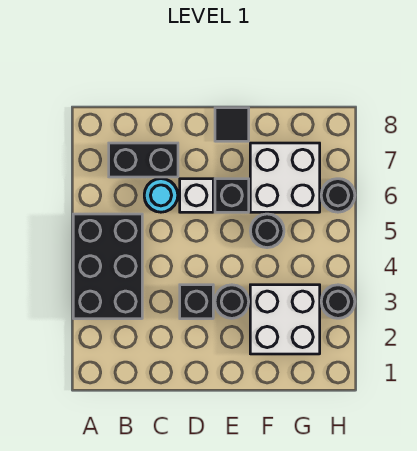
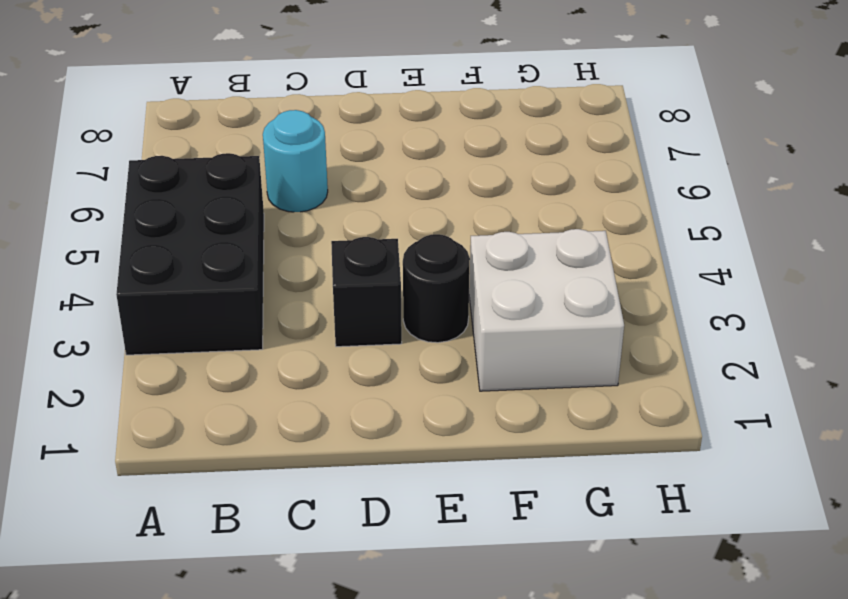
none -> black brick B7:C7 level 1
none -> white brick D6 level 1
none -> black brick E6 level 1

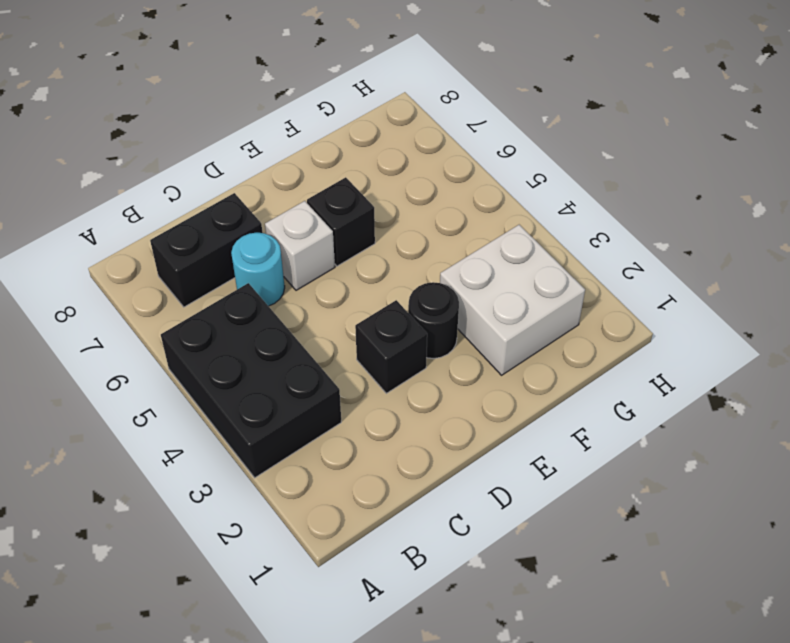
none -> black tile E8 level 1
none -> black round brick F5 level 1
none -> white brick F6:G7 level 1

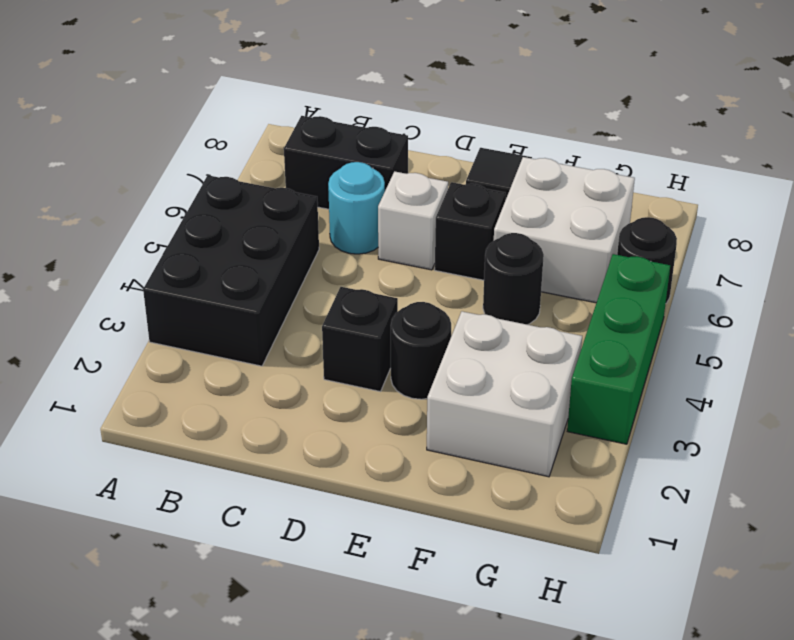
green brick H3:H5 level 1 -> black round brick H3 level 1

